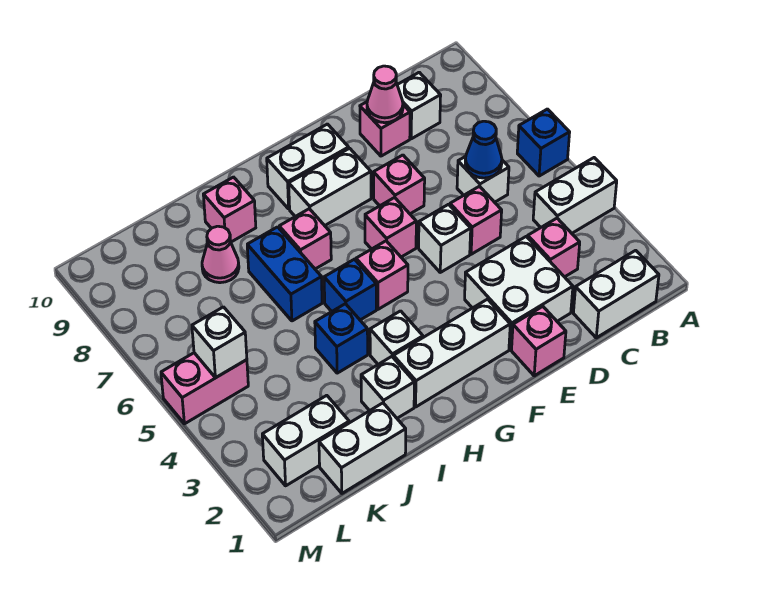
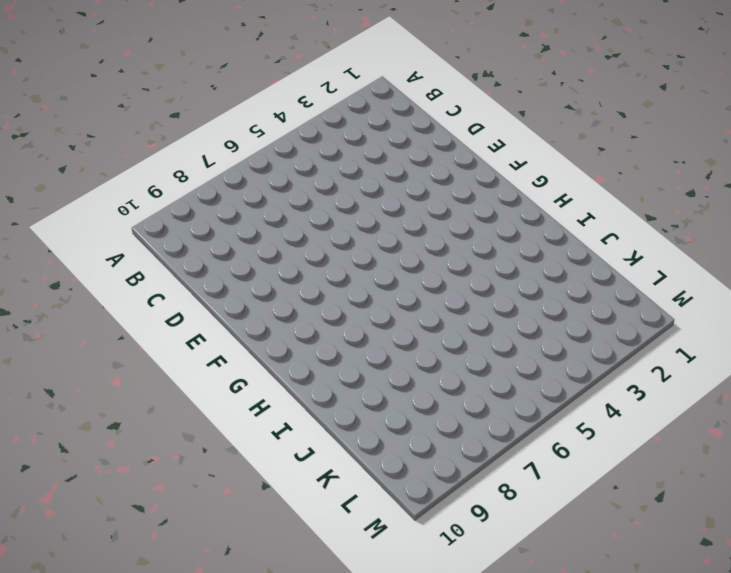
none -> white brick A4:B4 level 1
none -> blue brick A6 level 1
none -> white brick B1:C1 level 1
none -> pink brick C3 level 1

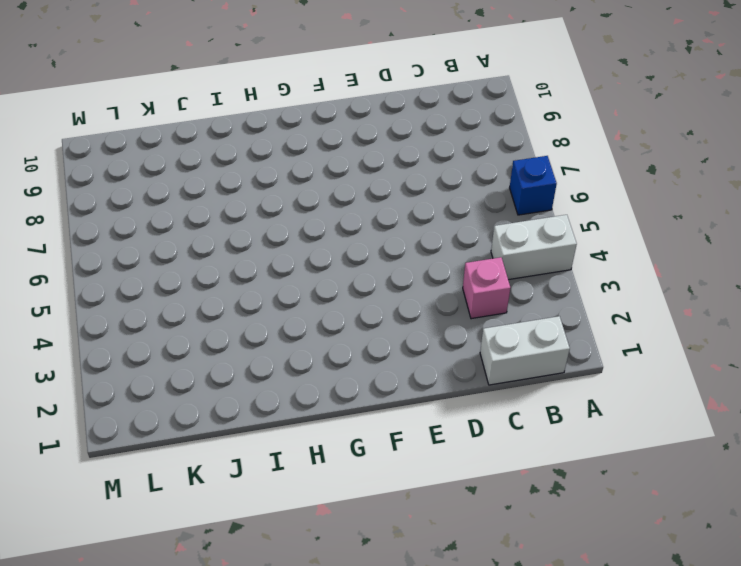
none -> white brick C6 level 1
none -> white brick C9 level 1
none -> white brick D2:E3 level 1
none -> pink brick D5 level 1

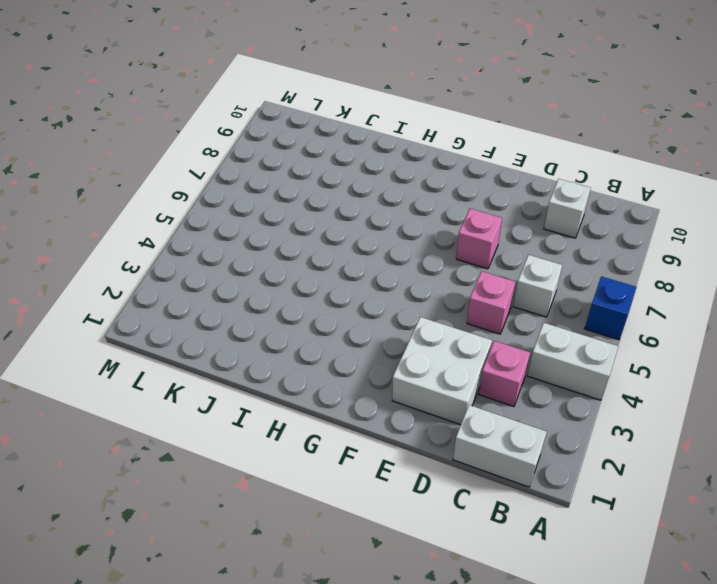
none -> pink brick D9 level 1
none -> pink brick E1 level 1
none -> white brick E5 level 1
none -> white brick F2:H2 level 1

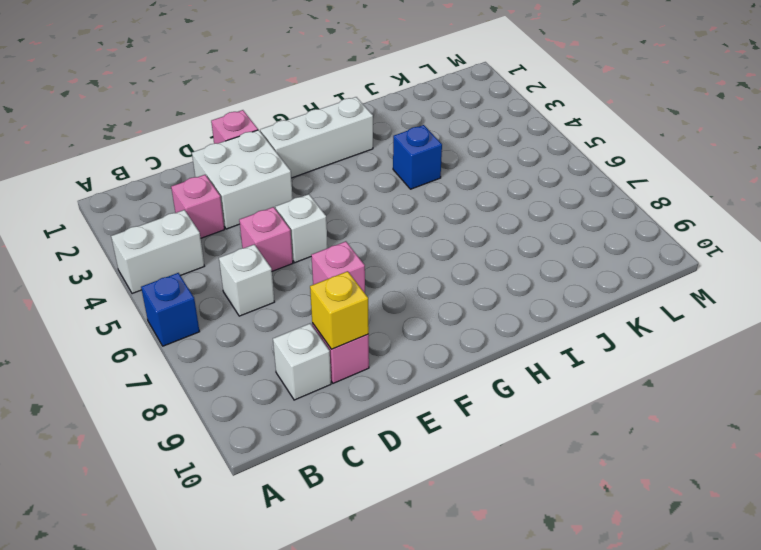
yellow brick D9 level 2 -> pink cone D9 level 2
none -> white brick B1:C1 level 1
none -> pink brick F6 level 1
none -> white brick F8:G8 level 1
none -> white brick F9:G9 level 1

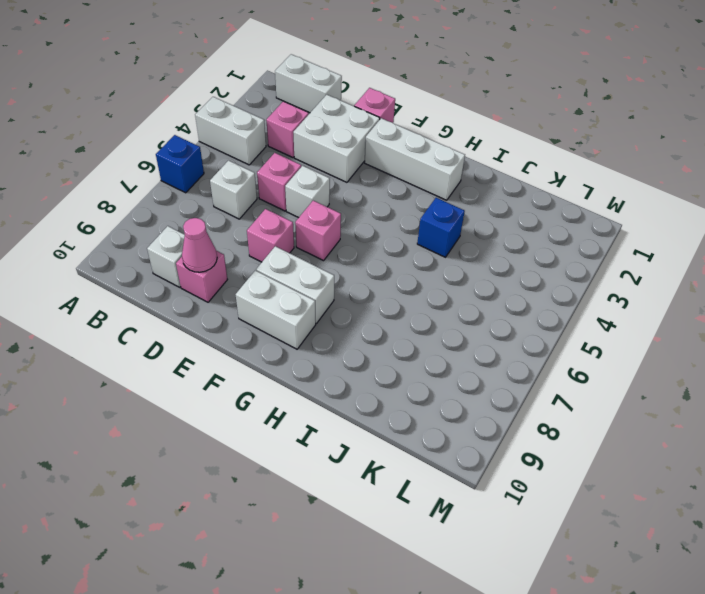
none -> pink brick G5 level 1
none -> white brick H3 level 1
none -> blue brick H5 level 1
none -> pink brick H7 level 1

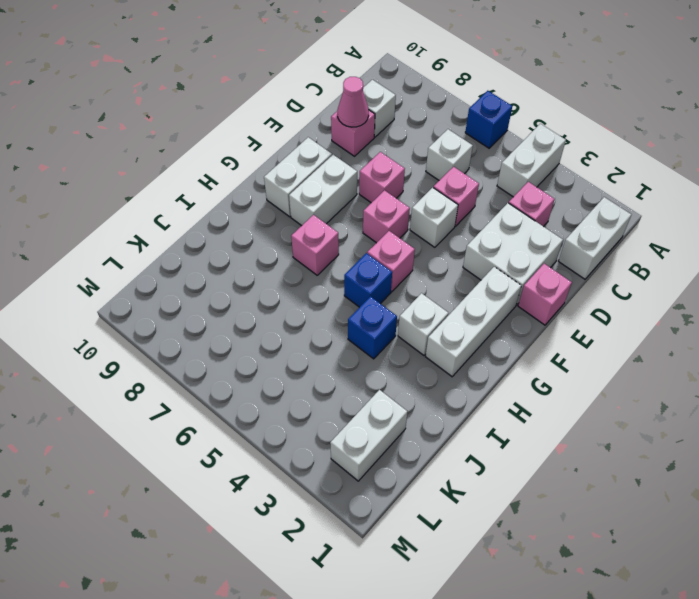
none -> white brick I2 level 1
none -> blue brick I6:I7 level 1
none -> pink brick I9 level 1
none -> white brick J1:K1 level 1

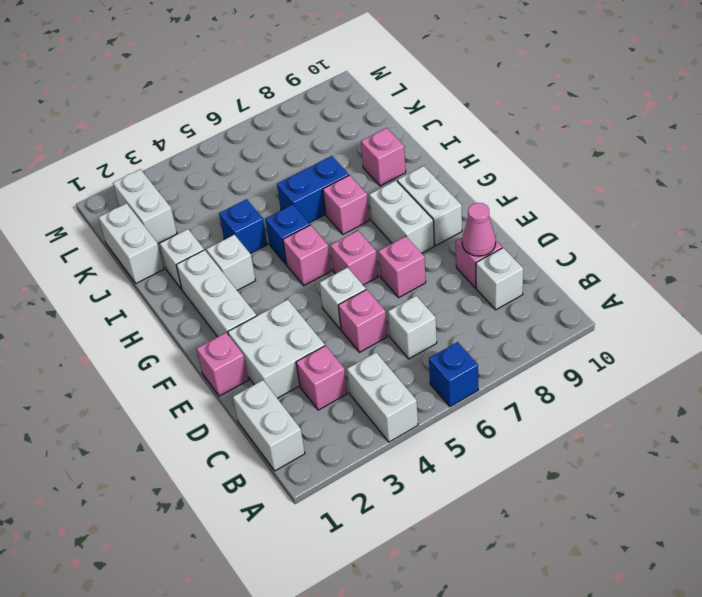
none -> pink cone J8 level 1
none -> pink brick L5:M5 level 1
none -> blue cone C6 level 2
none -> white brick L5 level 2

